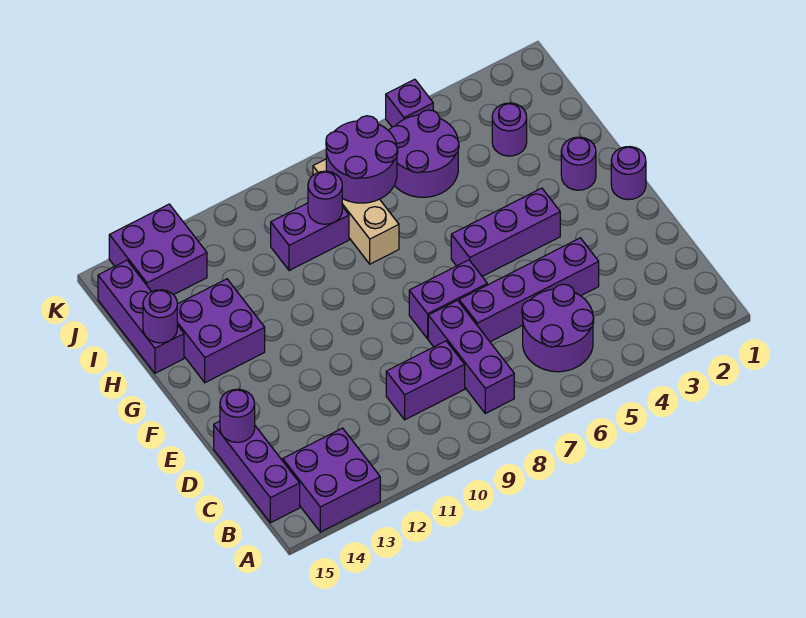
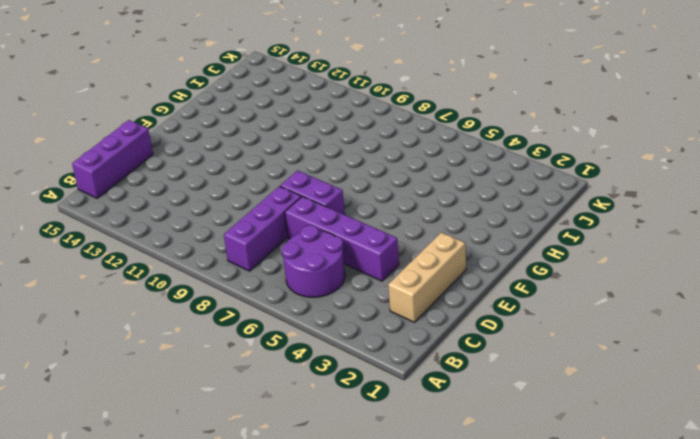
tan brick C2:E2 level 1 -> tan brick H8:J8 level 1
none -> purple brick A13:B14 level 1
none -> purple brick C9:C10 level 1
none -> purple round brick F1 level 1

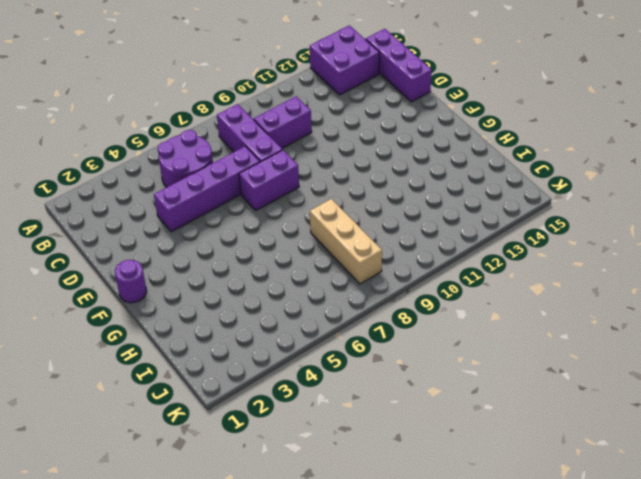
none -> purple brick F4:F6 level 1
none -> purple round brick G2 level 1
none -> purple brick G13:H14 level 1

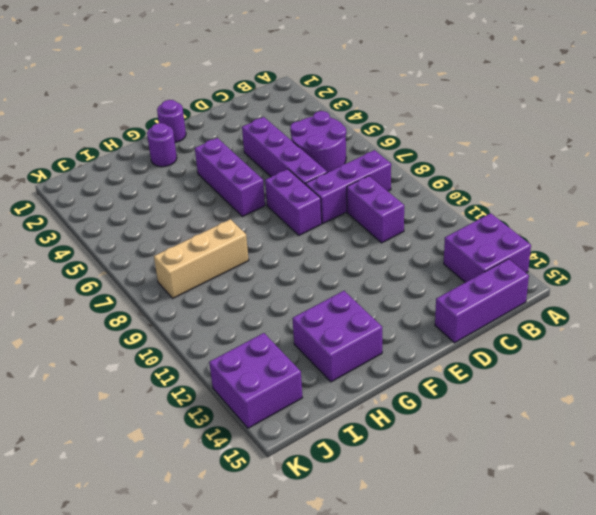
none -> purple brick H15:J15 level 1
none -> purple round brick I3 level 1
none -> purple round brick I5:J6 level 1

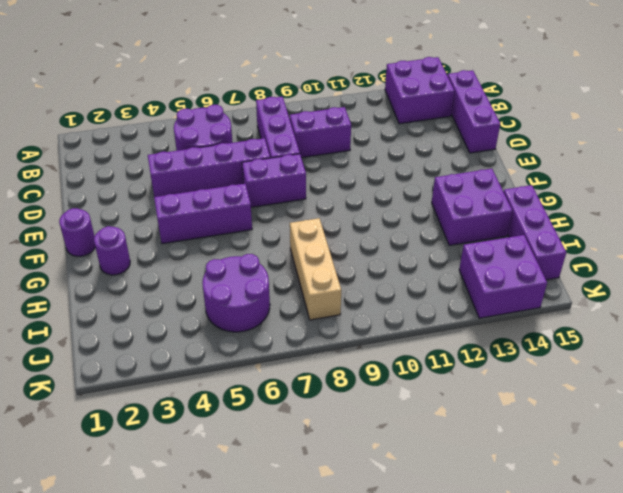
none -> purple round brick I3 level 1
none -> purple brick I9:I10 level 1
none -> purple brick K5 level 1

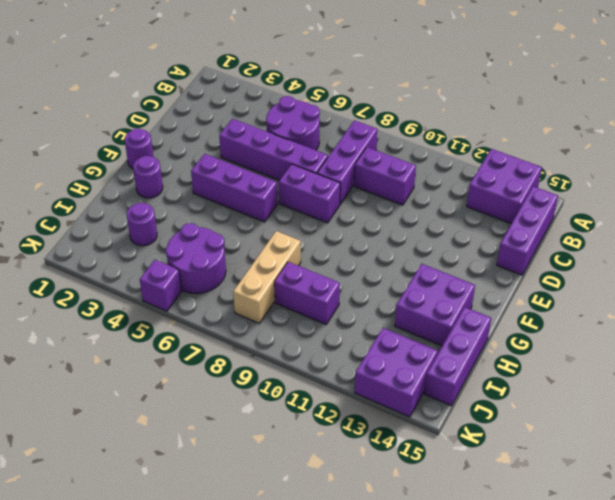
none -> purple round brick D15 level 2
none -> purple round brick H15 level 2
none -> purple round brick I7:J8 level 2

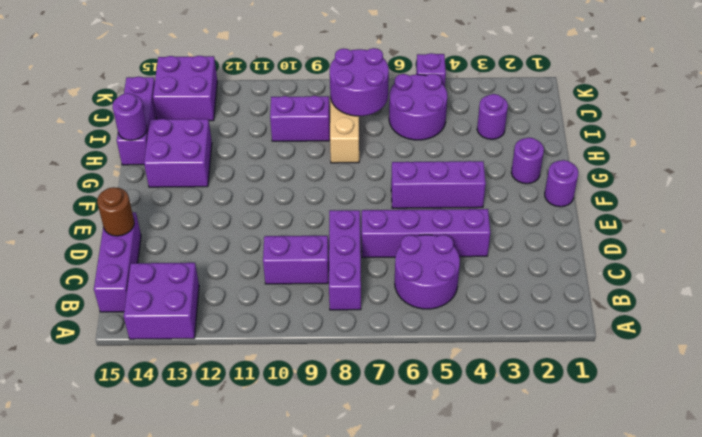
brown round brick D15 level 2 -> purple round brick D15 level 2
none -> purple brick E7:E8 level 1
none -> purple round brick I9 level 2

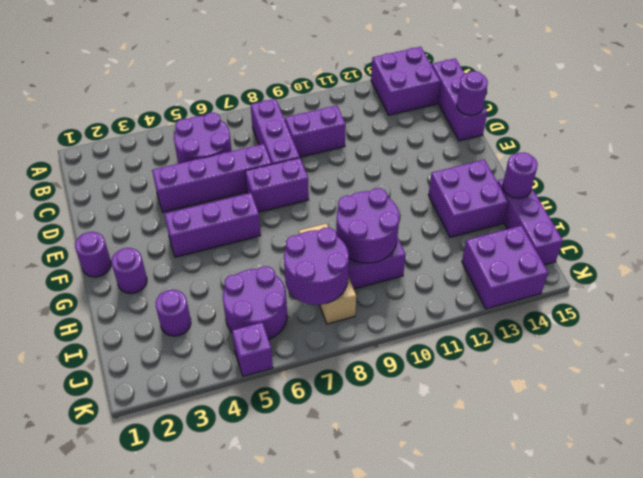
purple round brick H9:I10 level 2 -> purple round brick I9 level 2

